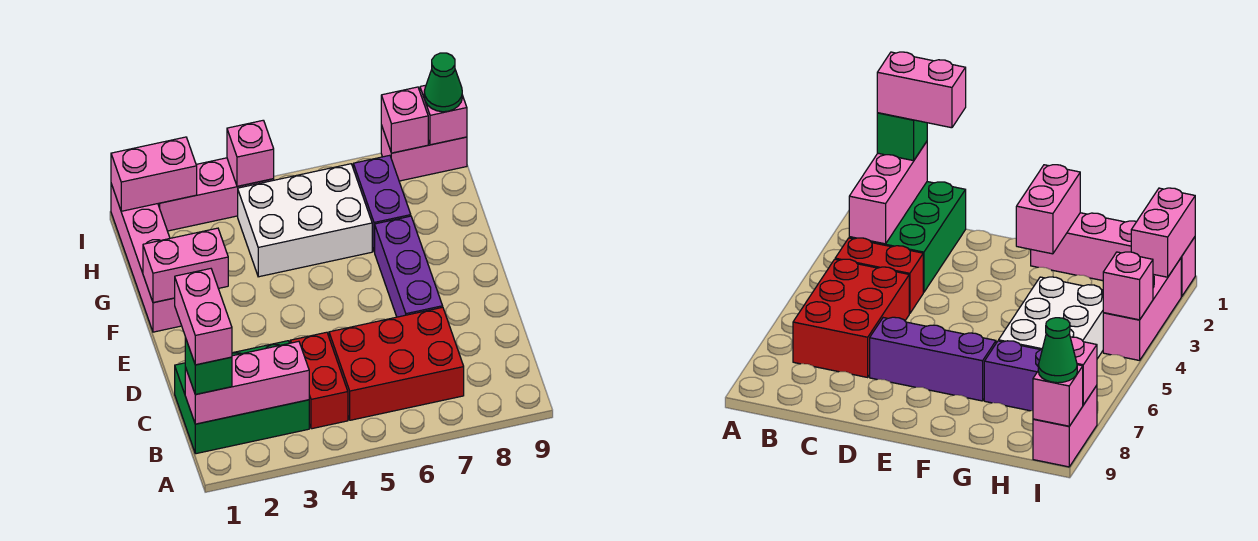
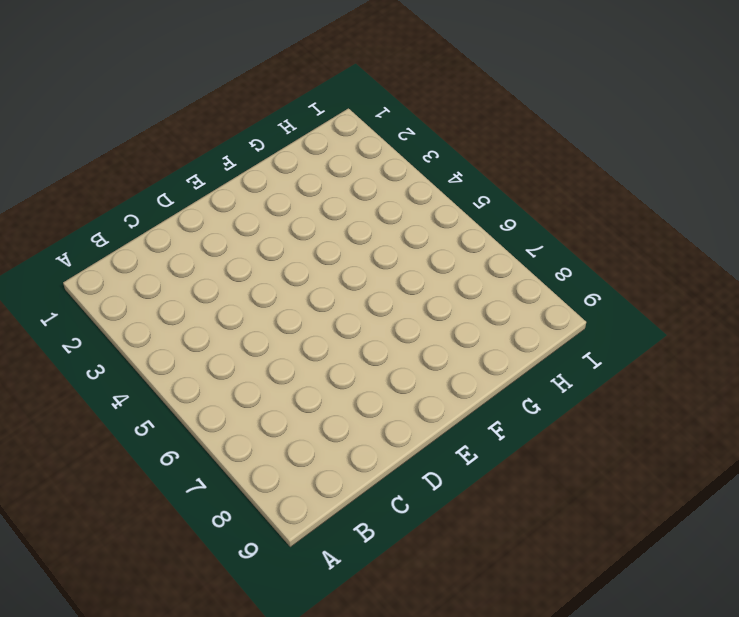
none -> green brick B1:C3 level 1
none -> red brick B4:C4 level 1
none -> red brick B5:C7 level 1

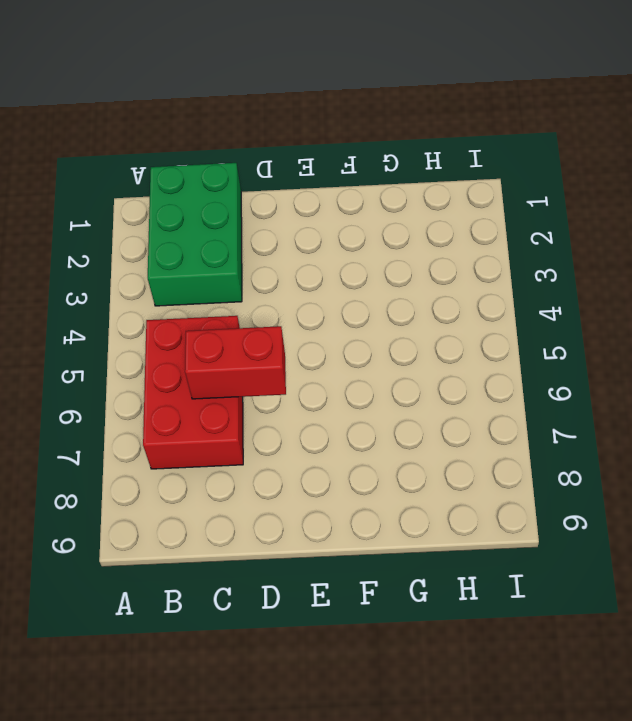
red brick C6:D6 level 2 -> red brick B4:C4 level 1
none -> purple brick D7:F7 level 1
none -> pink brick F1:I1 level 1
none -> white brick G4:H6 level 1

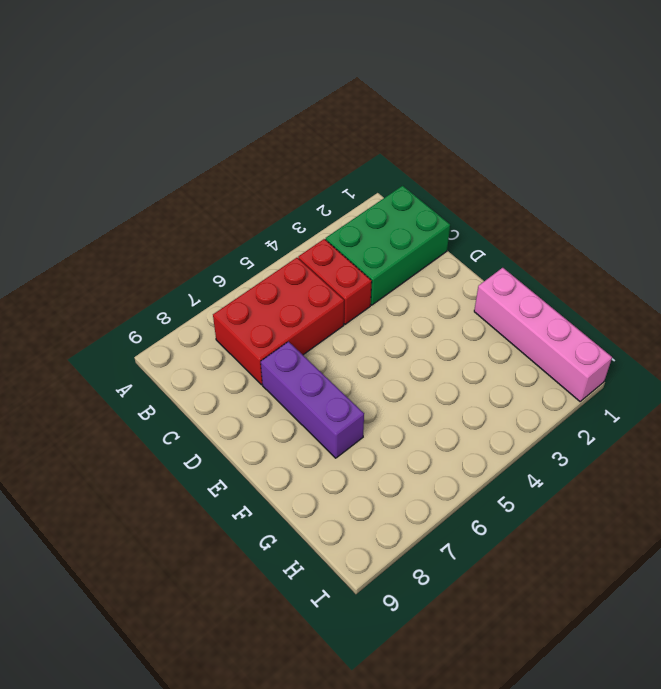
none -> white brick G4:H6 level 1
none -> purple brick G7:H7 level 1
none -> pink brick I2:I4 level 1

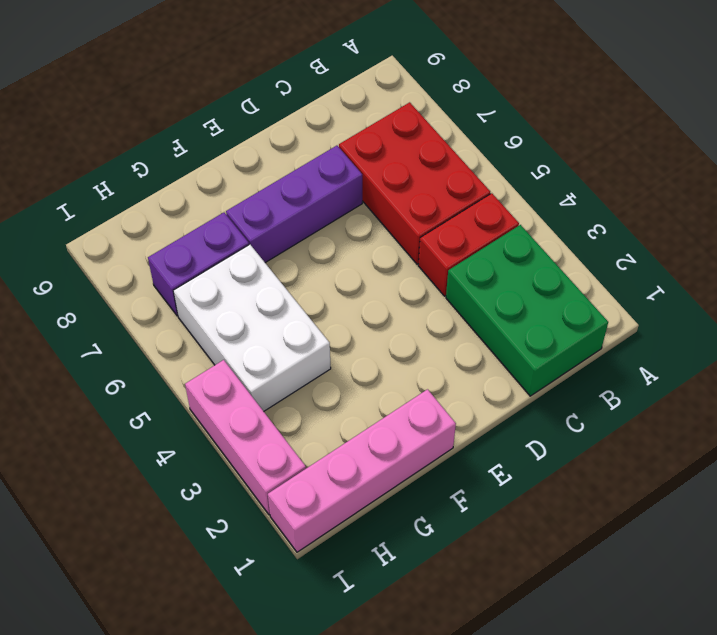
none -> pink brick I8:I9 level 1
none -> pink brick B1:B3 level 2
none -> pink brick F1:F2 level 2

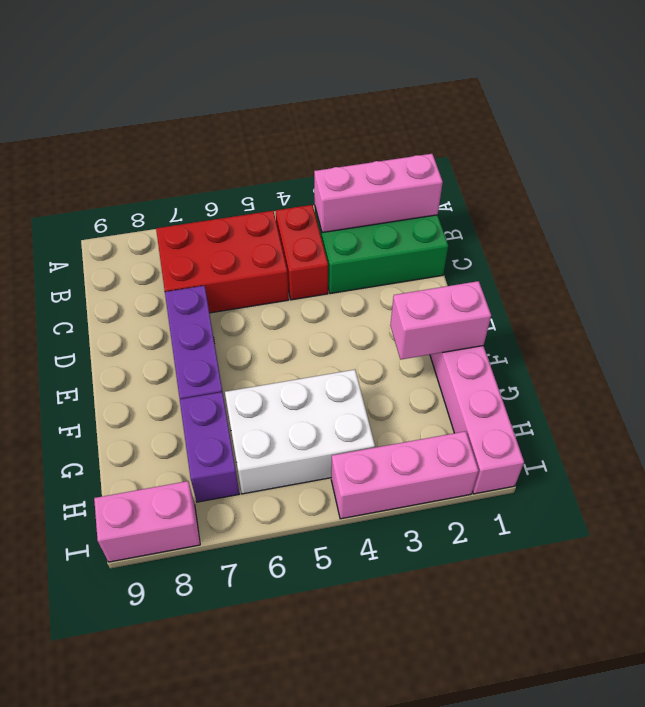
none -> pink brick I1:I2 level 2
none -> pink brick I4 level 2
none -> pink brick I8 level 2

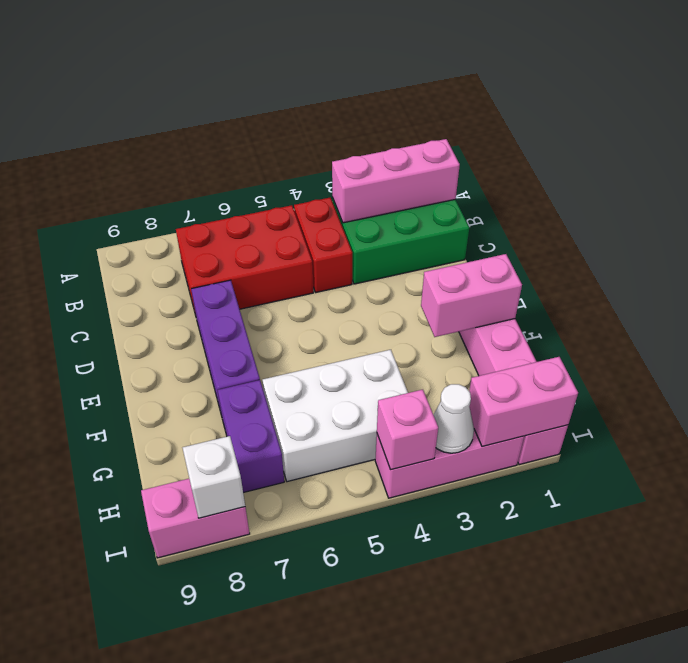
white cone I3 level 2 -> none
white brick I8 level 2 -> pink brick I8 level 2
none -> pink brick I9 level 2
none -> green brick B1 level 3
none -> green cone I9 level 3

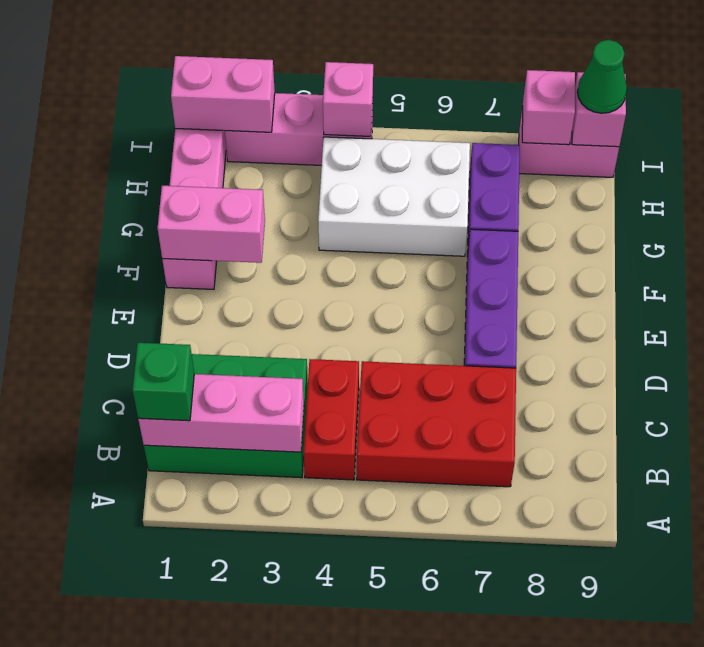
none -> pink brick B1:C1 level 4

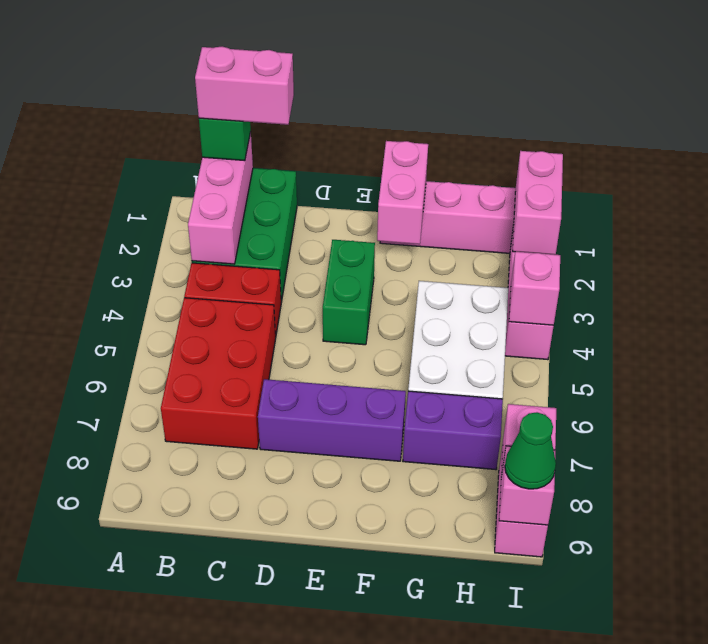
green brick E3:E4 level 1 -> none

